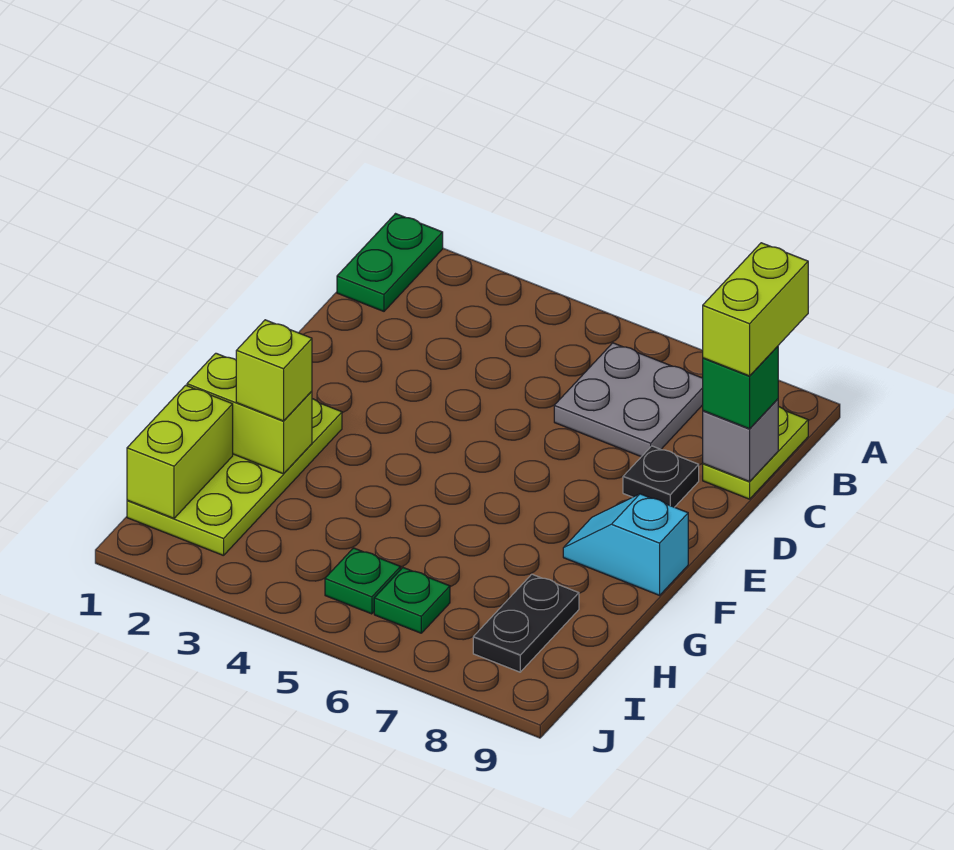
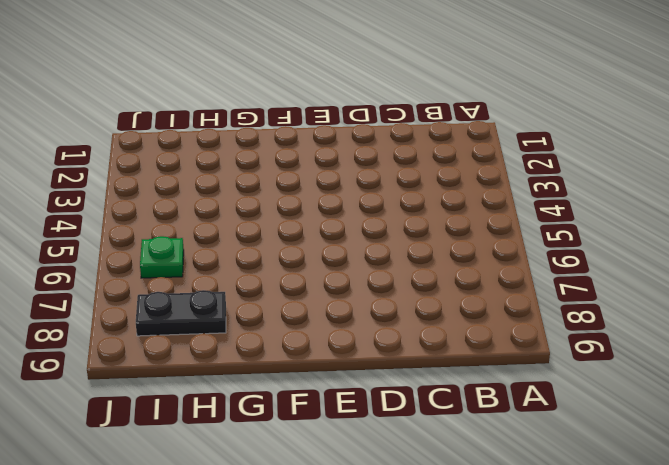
none -> green plate A1:B1 level 1
none -> grey plate B6:C7 level 1
none -> lime plate B9:C9 level 1

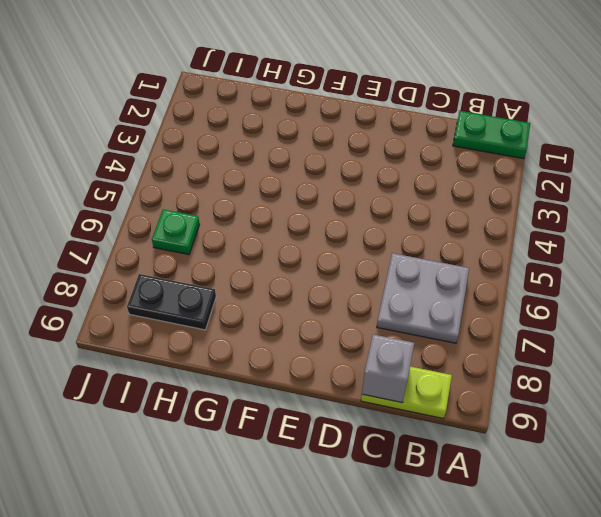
none -> black plate D8 level 1
none -> lime plate F1:I2 level 1
none -> cyan slope F8:F9 level 1 top 9

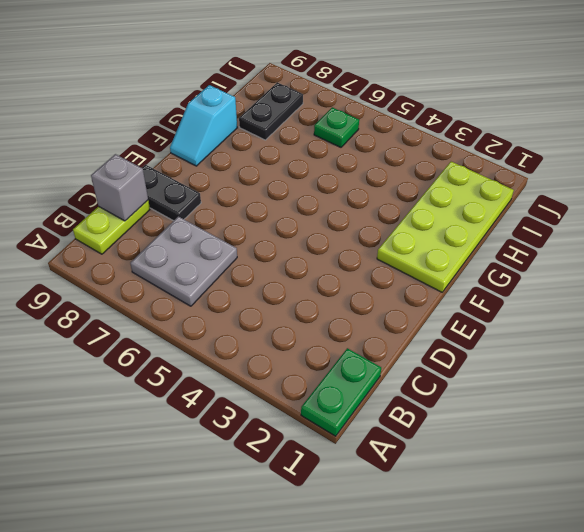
black plate D8:D9 level 1 -> black plate D8 level 1
cyan slope F9:G9 level 1 top G -> cyan slope F8:F9 level 1 top 9
none -> green plate I5 level 1
none -> lime brick G1:G2 level 2
none -> lime brick H1:I1 level 2

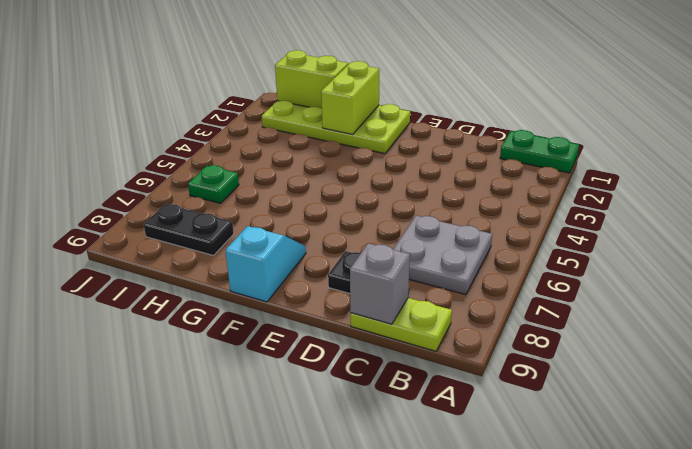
none -> green plate I5 level 1
none -> green brick C9 level 3
none -> lime brick G2 level 3

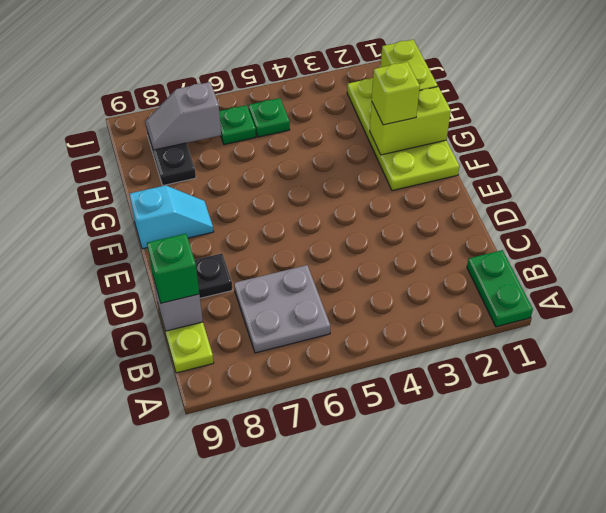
grey slope I7:I8 level 2 top 7 -> none
none -> lime brick B9:C9 level 4

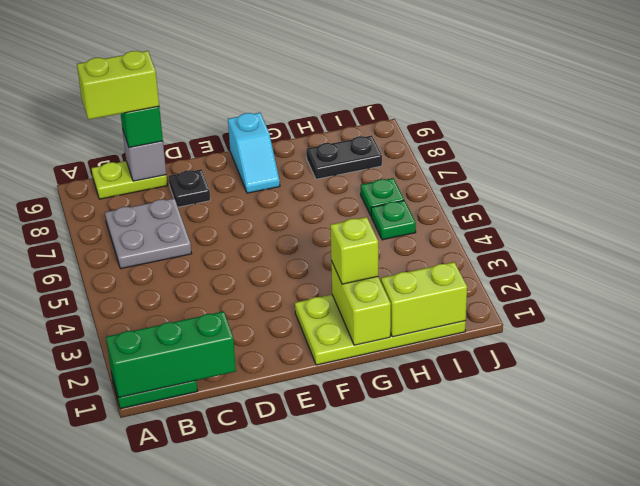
green brick A1:C1 level 2 -> none

